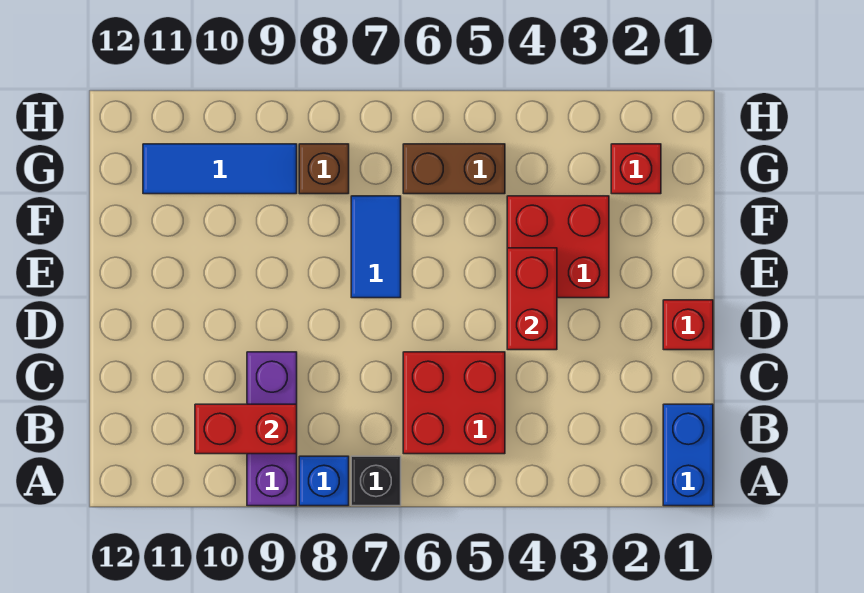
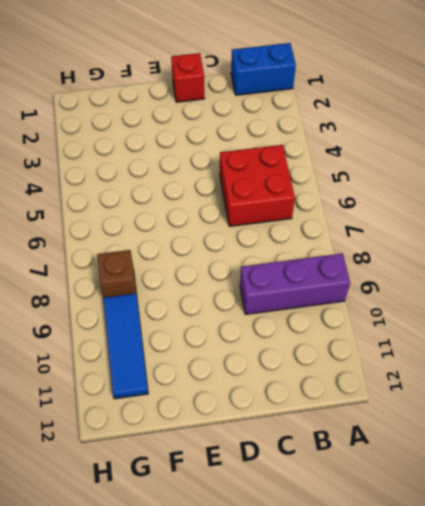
none -> black brick A7 level 1
none -> blue brick A8 level 1
none -> red brick E3:F4 level 1

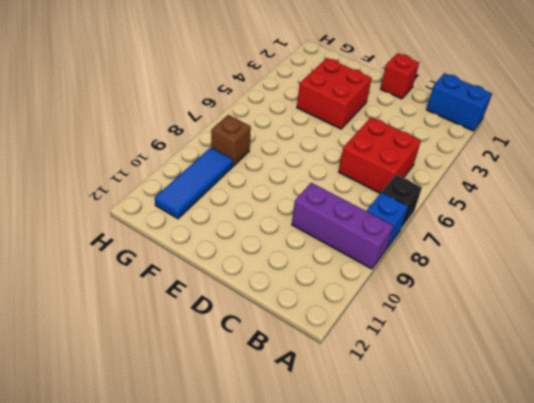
none -> blue tile E7:F7 level 1
none -> red brick G2 level 1
none -> brown brick G5:G6 level 1

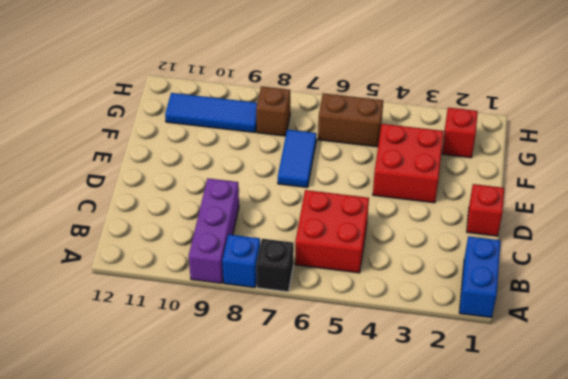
none -> red brick B9:B10 level 2
none -> red brick D4:E4 level 2

